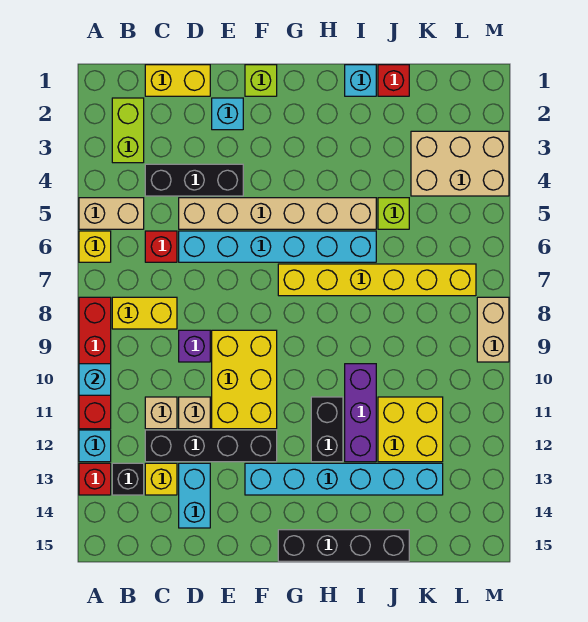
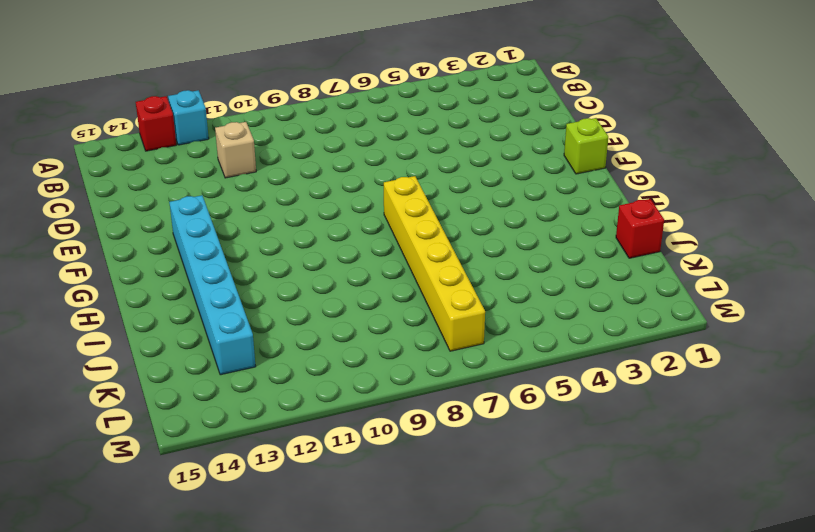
none -> tan brick A5:B5 level 1
none -> yellow brick A6 level 1
none -> red brick A8:A11 level 1
none -> lime brick B2:B3 level 1

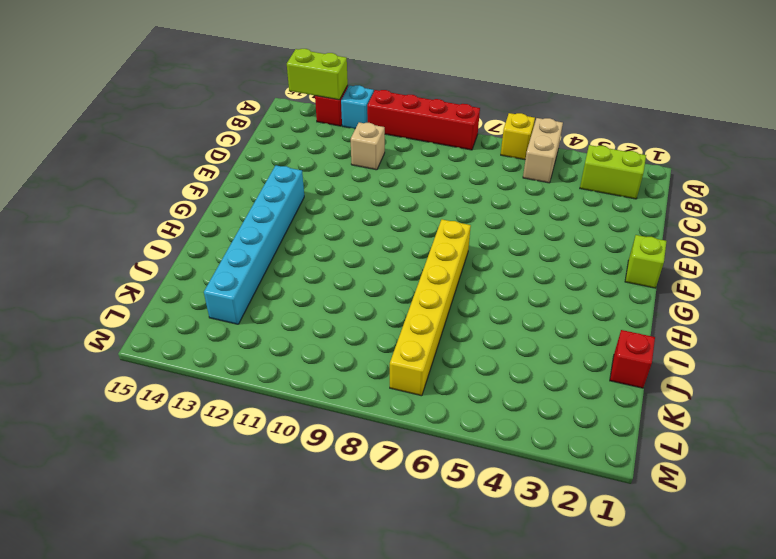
lime brick A13:A14 level 2 -> none
none -> yellow brick B8:C8 level 1
none -> black brick B13 level 1
none -> yellow brick C1:D1 level 1
none -> black brick C4:E4 level 1

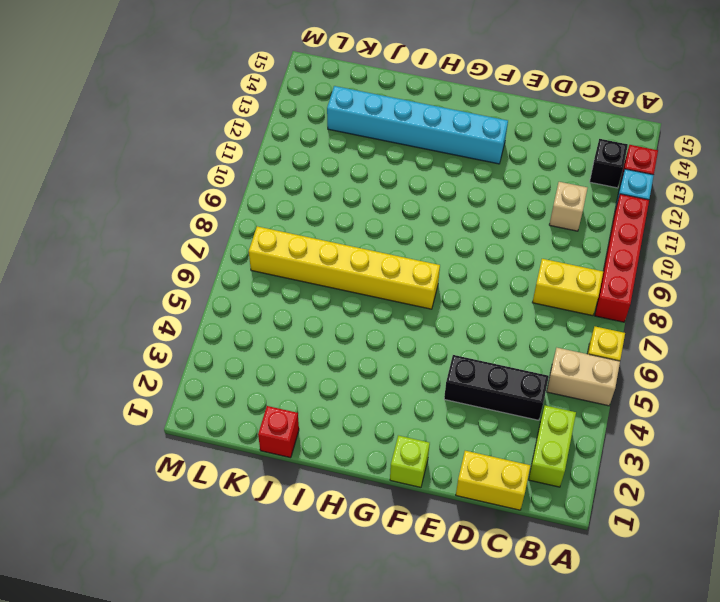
none -> red brick C6 level 1
none -> black brick C12:F12 level 1
none -> yellow brick C13 level 1
none -> tan brick D5:I5 level 1

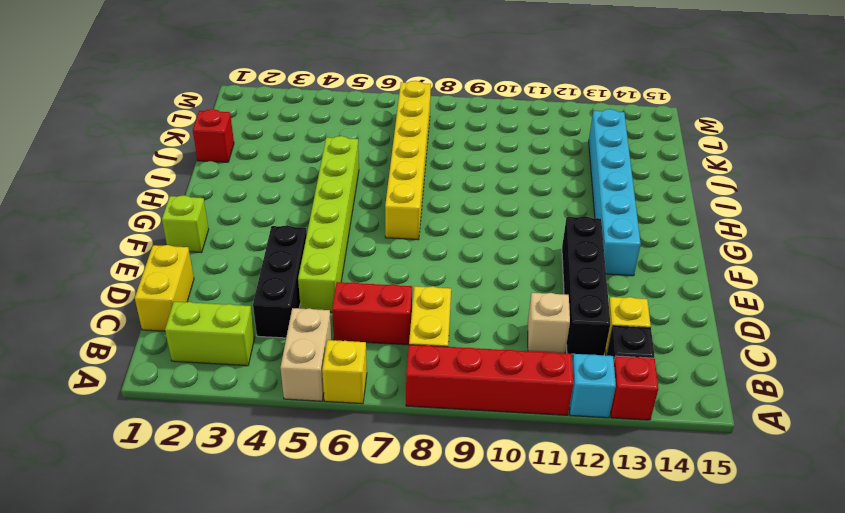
red brick C6:C7 level 1 -> red brick C6 level 1
lime brick D5:I5 level 1 -> tan brick D5:I5 level 1
none -> cyan brick D6:I6 level 1
none -> purple brick D9 level 1
none -> tan brick D11 level 1
none -> cyan brick D13:D14 level 1

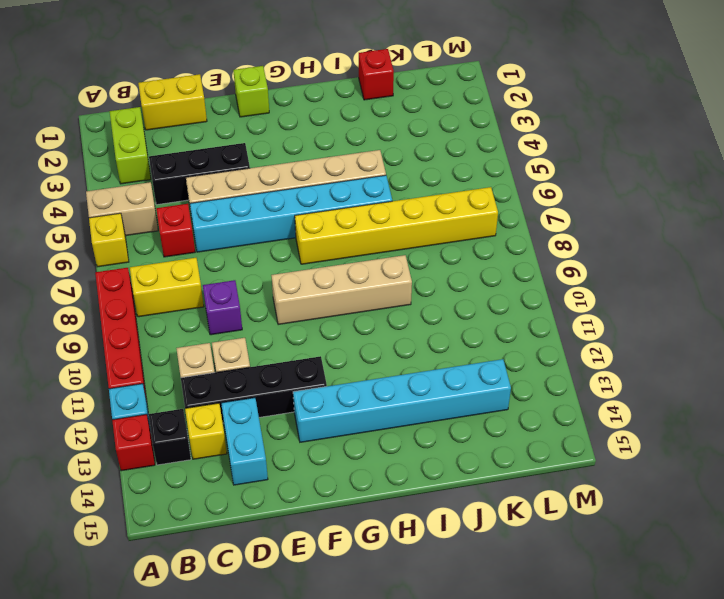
tan brick F9:I9 level 1 -> yellow brick E9:F11 level 1
none -> cyan brick E2 level 1
none -> black brick G15:J15 level 1
none -> black brick H11:H12 level 1
none -> cyan brick I1 level 1

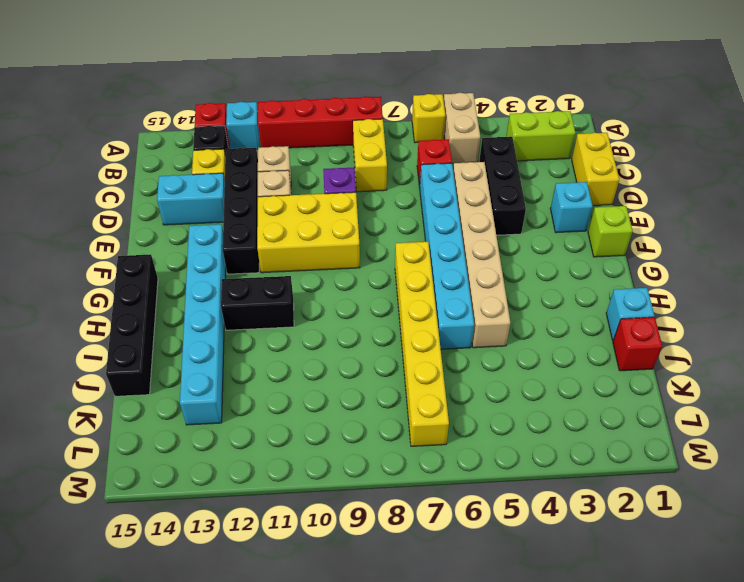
none -> purple brick I10:I12 level 1
none -> lime brick J5 level 1
none -> yellow brick J11:K12 level 1
none -> tan brick K3:M4 level 1

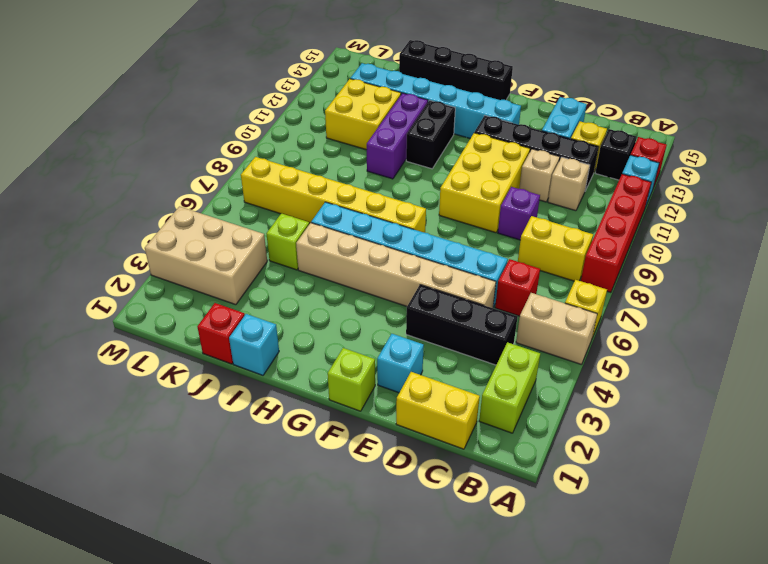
none -> tan brick M8:M9 level 1
none -> cyan brick A10 level 2

